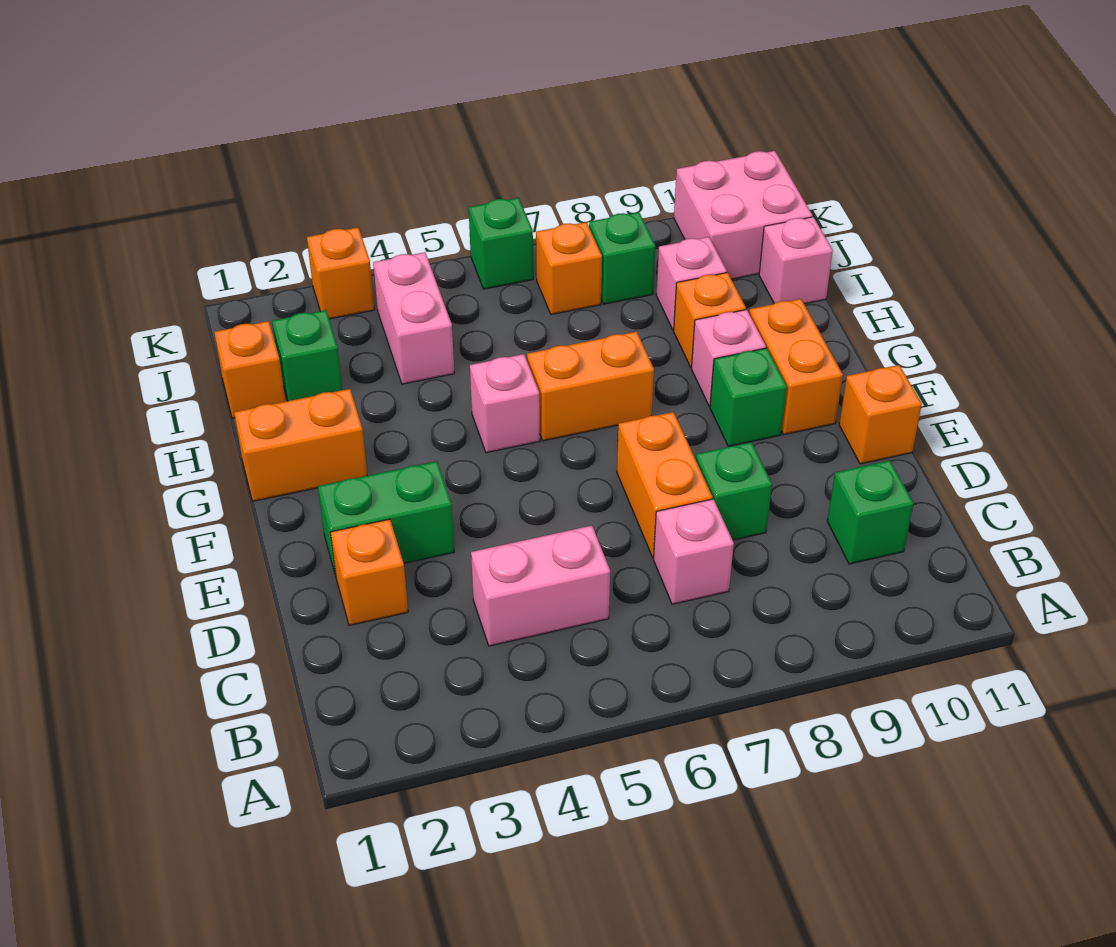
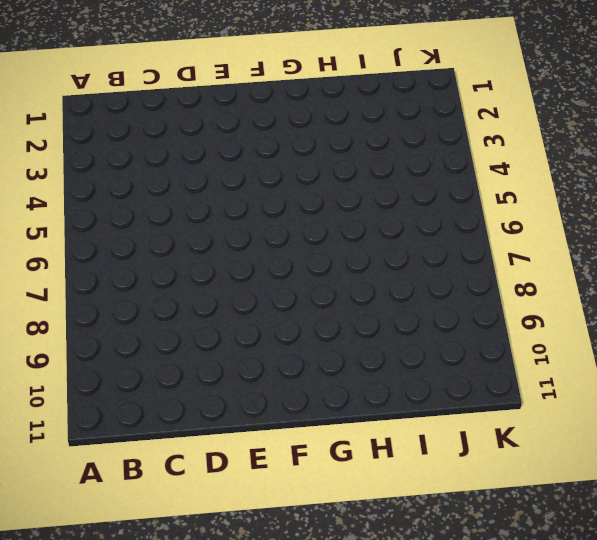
none -> pink brick C4:C5 level 1
none -> pink brick C7 level 1
none -> green brick C10 level 1

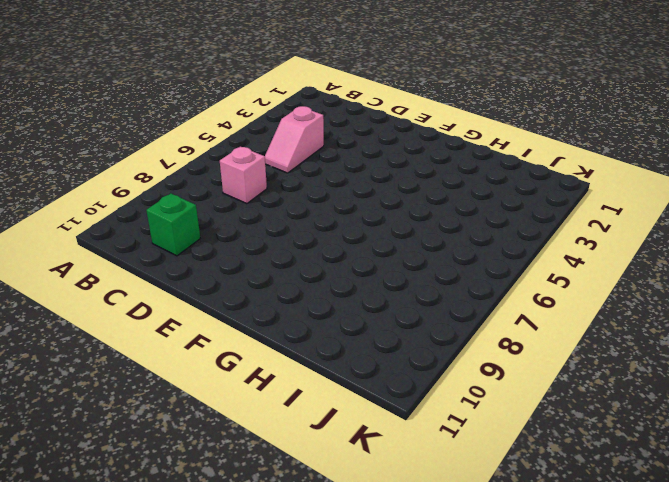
pink slope C4:C5 level 1 top 4 -> pink brick C4:C5 level 1
none -> orange brick D2 level 1
none -> orange brick D7:E7 level 1
none -> green brick D8 level 1

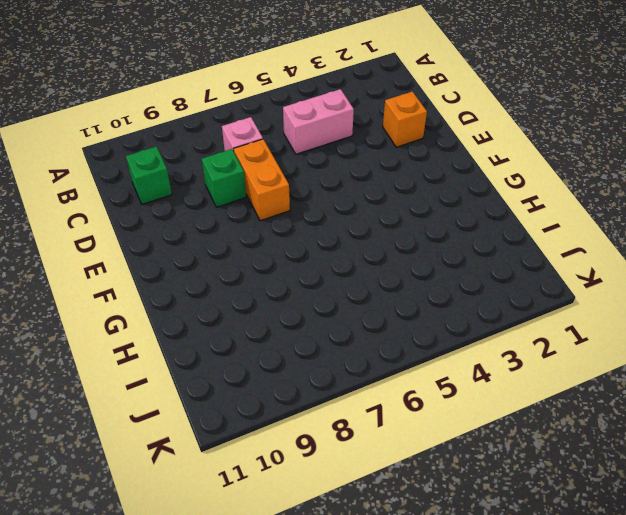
none -> green brick E2:E3 level 1
none -> orange brick E11 level 1
none -> green brick F9 level 1

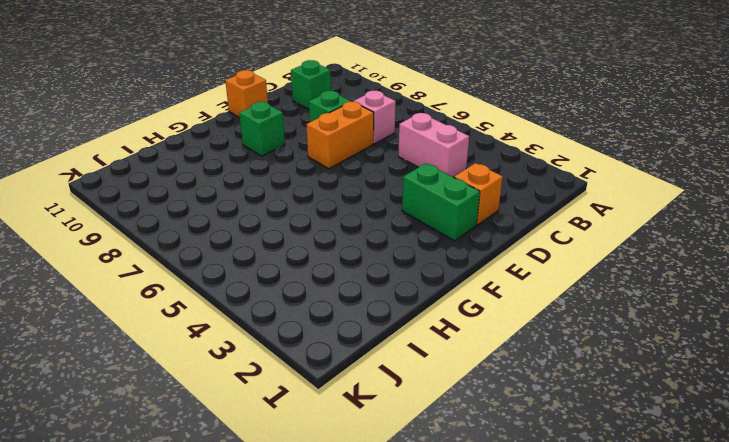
none -> orange brick F10:G10 level 1
none -> orange brick G1:G2 level 1
none -> pink brick G5 level 1

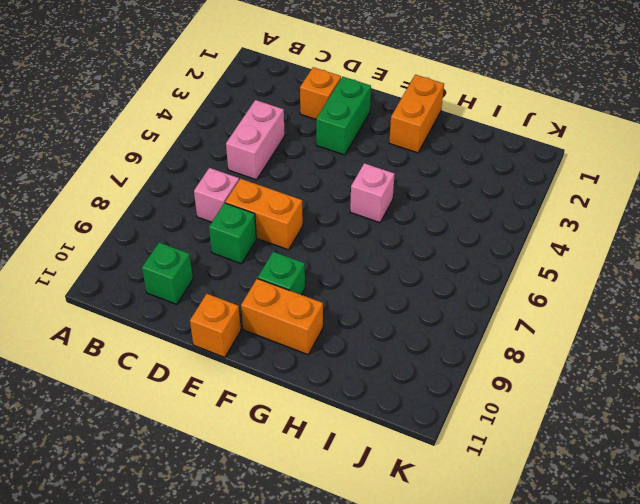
none -> orange brick G6:G7 level 1
none -> pink brick G9 level 1
none -> orange brick H9 level 1

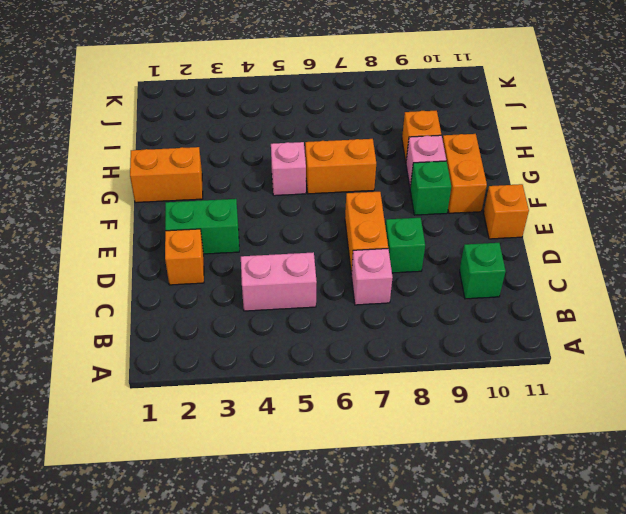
none -> orange brick I1 level 1
none -> green brick I2 level 1
none -> pink brick I4:J4 level 1

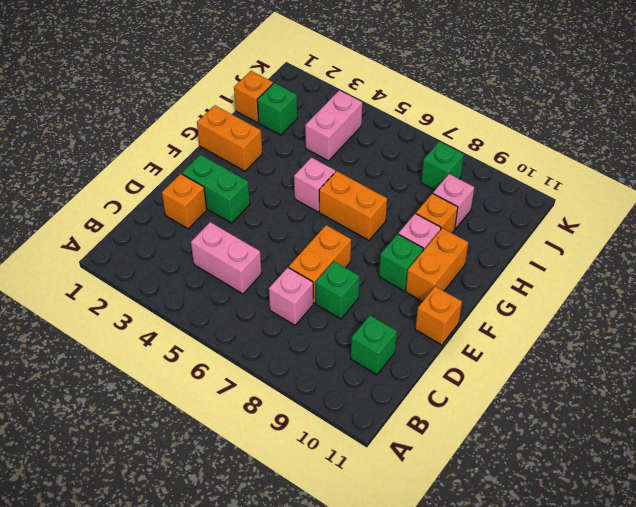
none -> pink brick I11 level 1
none -> orange brick J7 level 1
none -> pink brick J10:K11 level 1

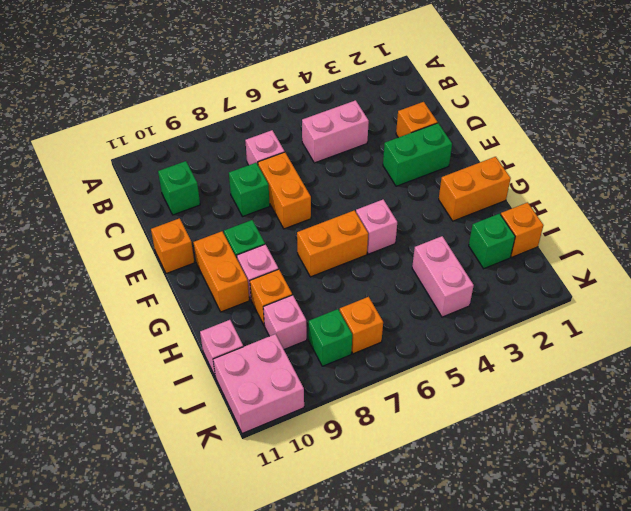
none -> orange brick K3 level 1
none -> green brick K6 level 1

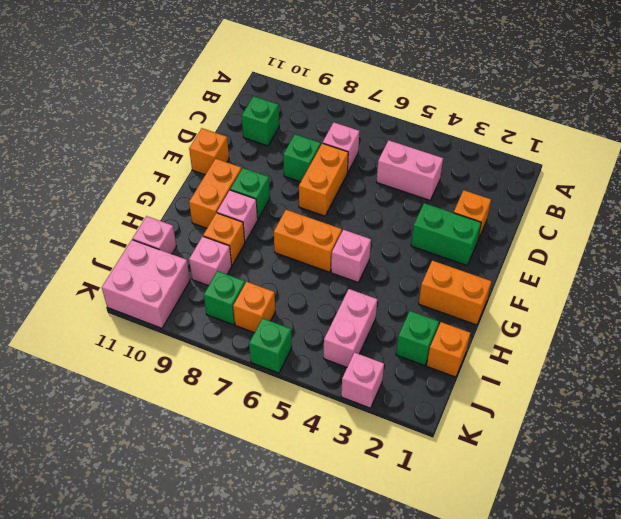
pink brick K3 level 1 -> orange brick K3 level 1

